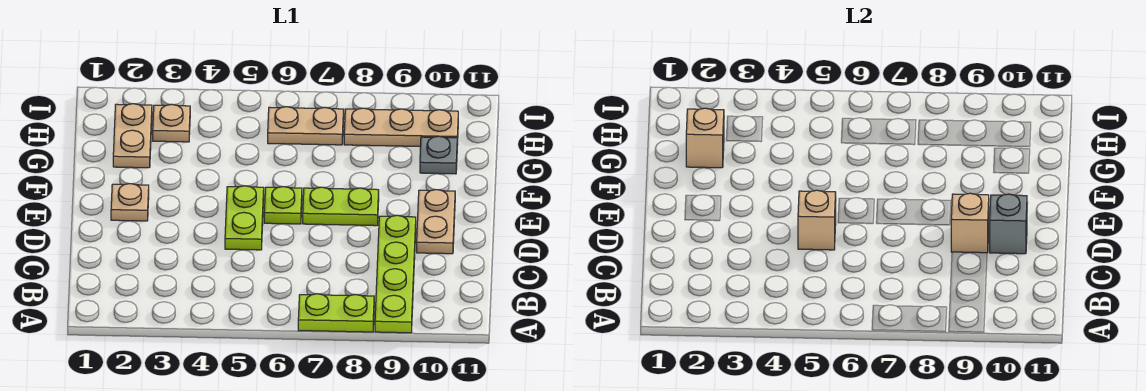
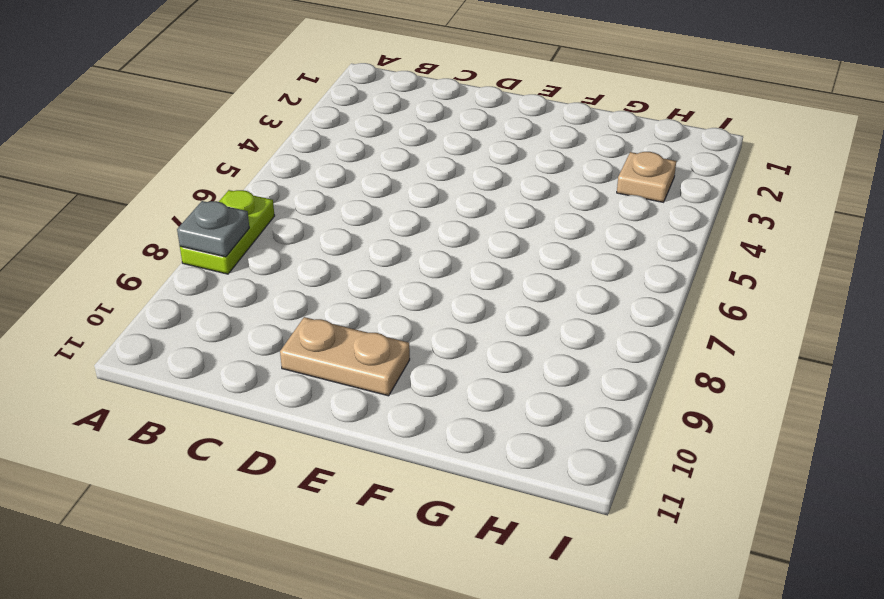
grey plate A8 level 2 -> grey plate G10 level 1
none -> lime plate A9:D9 level 1
none -> lime plate D5:E5 level 1
none -> tan plate E2 level 1

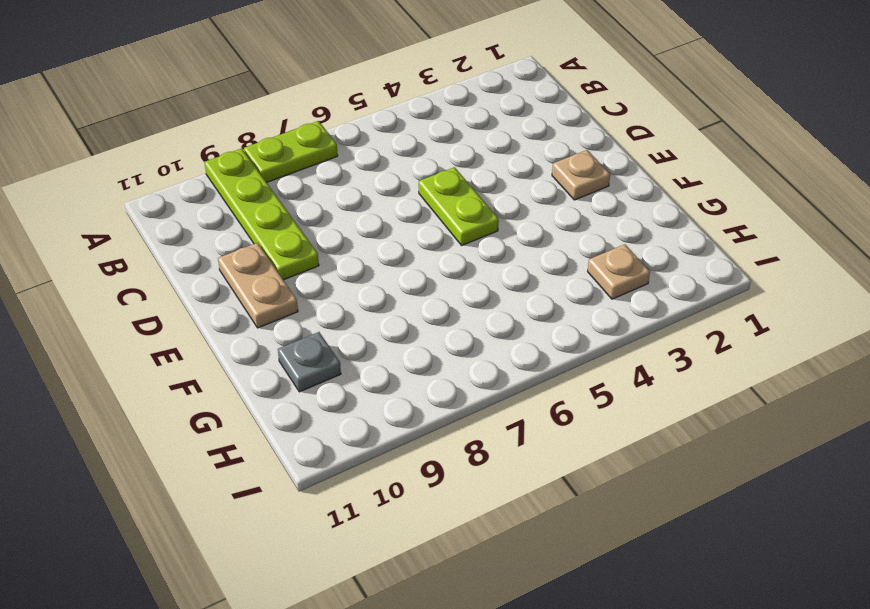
none -> lime plate E6 level 1
none -> lime plate E7:E8 level 1
none -> tan plate G2:H2 level 1

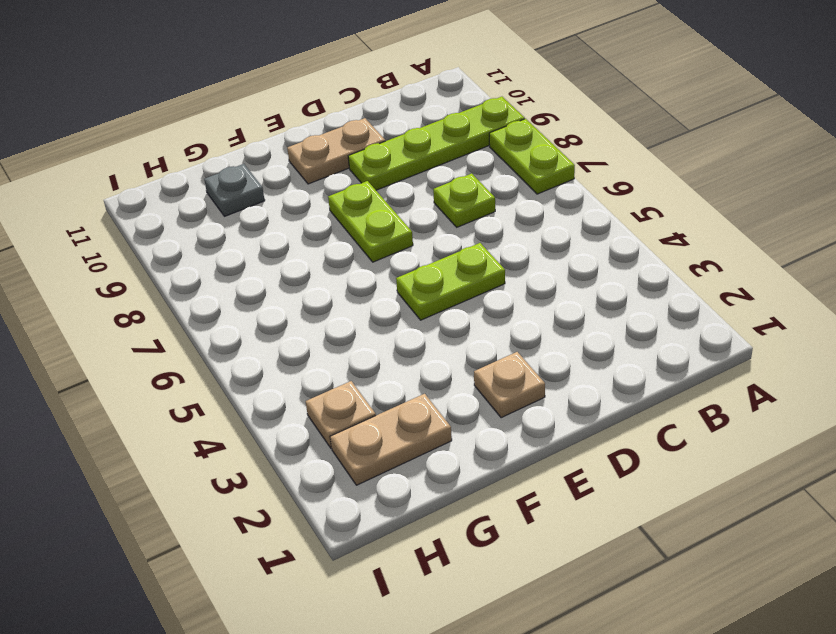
lime plate C7 level 1 -> lime plate E6 level 1
none -> tan plate H6:H7 level 1
none -> tan plate H8:H10 level 1
none -> tan brick D5 level 2

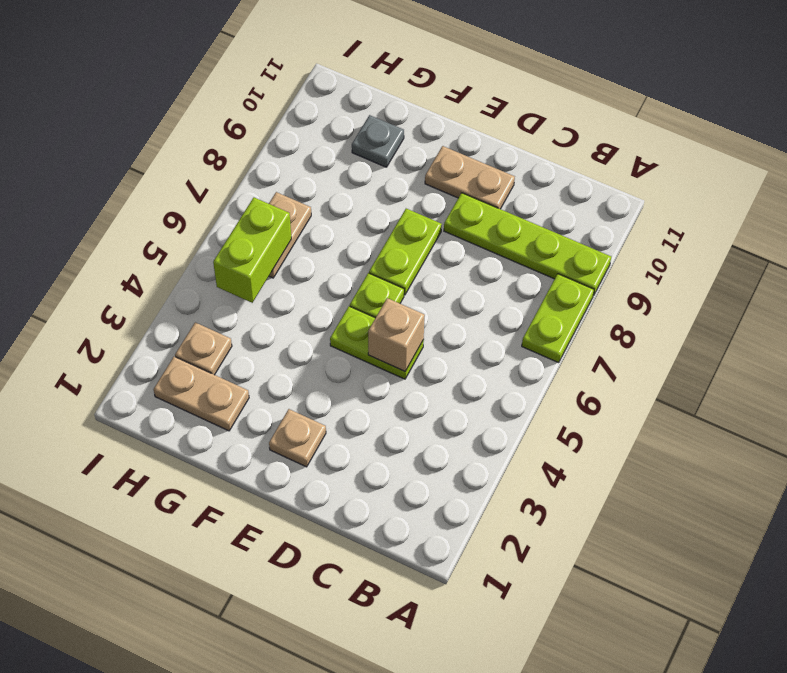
lime brick H5:H6 level 2 -> none
none -> tan plate H8:H10 level 1
none -> tan brick D9 level 2
none -> grey brick D10 level 2

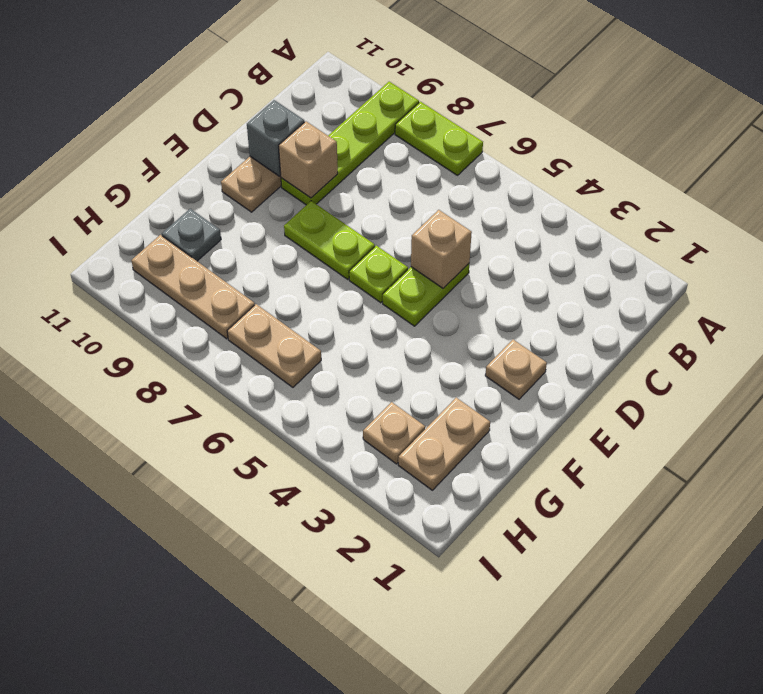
none -> tan brick G2 level 2

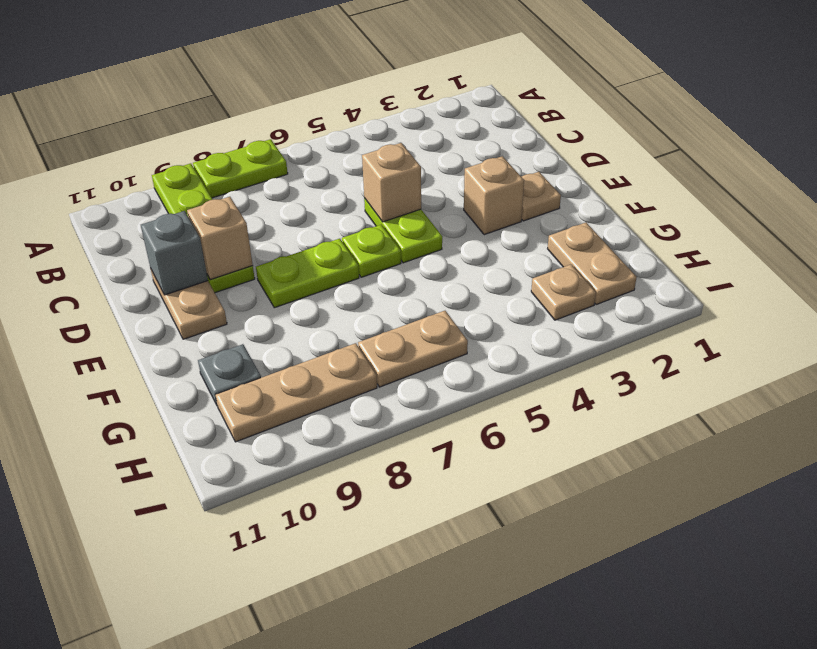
tan brick E3 level 1 -> tan brick G2 level 2

